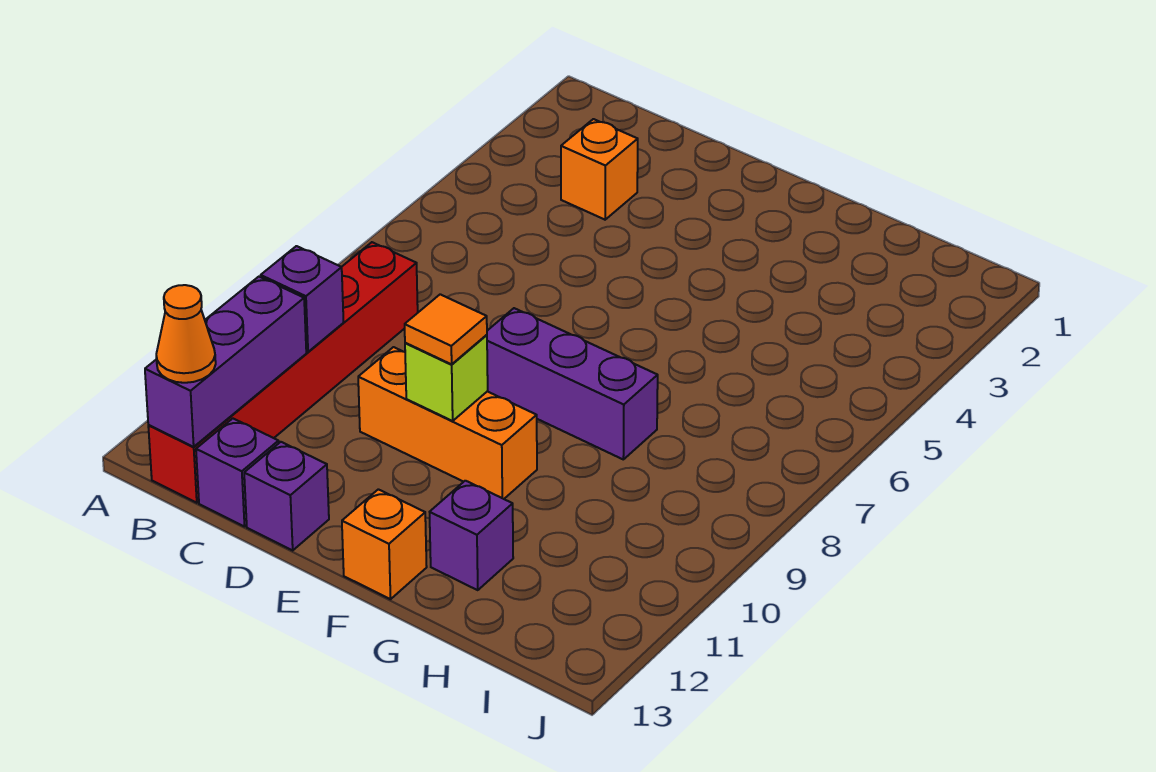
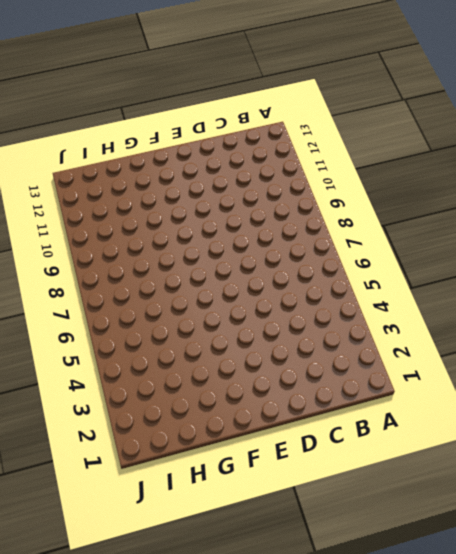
none -> red brick B8:B13 level 1
none -> orange brick C3 level 1
none -> purple brick C13 level 1

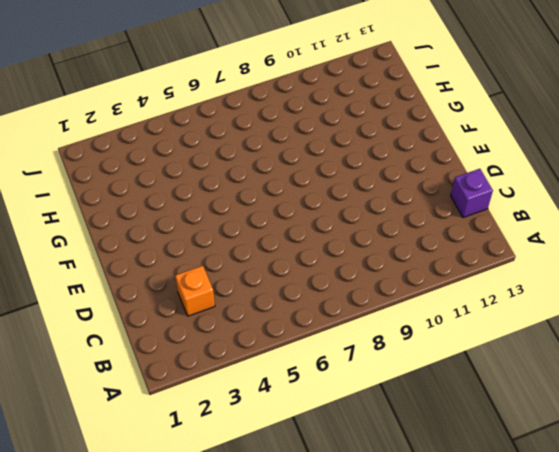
none -> red brick B8:B13 level 1
none -> orange brick D10:F10 level 1
none -> purple brick D13 level 1

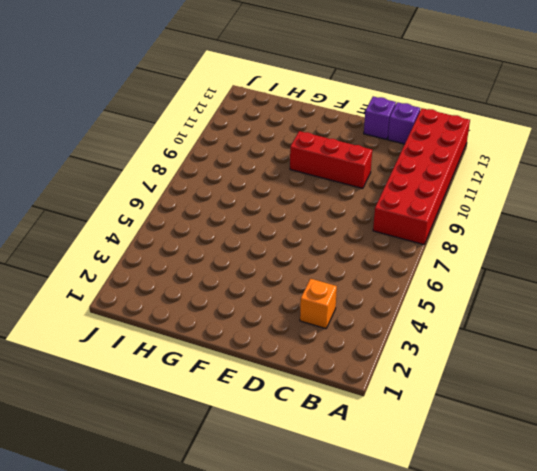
red brick A8:B13 level 1 -> red brick B8:B13 level 1
red brick D10:F10 level 1 -> orange brick D10:F10 level 1
none -> purple brick E8:G8 level 1
none -> orange brick F13 level 1
none -> purple brick G12 level 1

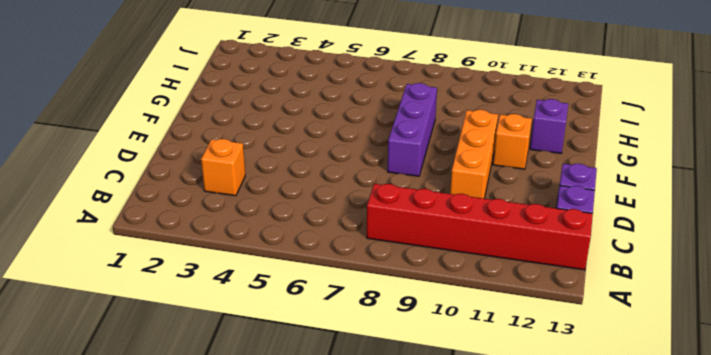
orange brick F11 level 1 -> orange brick F13 level 1
none -> purple brick B10 level 2
none -> purple brick B11:B13 level 2
none -> lime brick E10 level 2

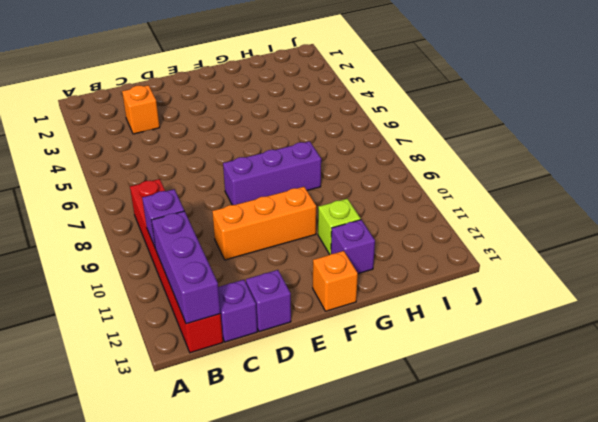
lime brick G11 level 1 -> lime brick E10 level 2
none -> orange cone B13 level 3
none -> orange tile E10 level 3

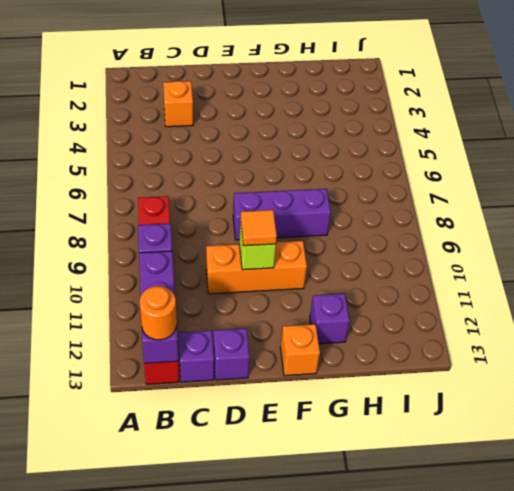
orange round brick B13 level 3 -> orange cone B13 level 3

